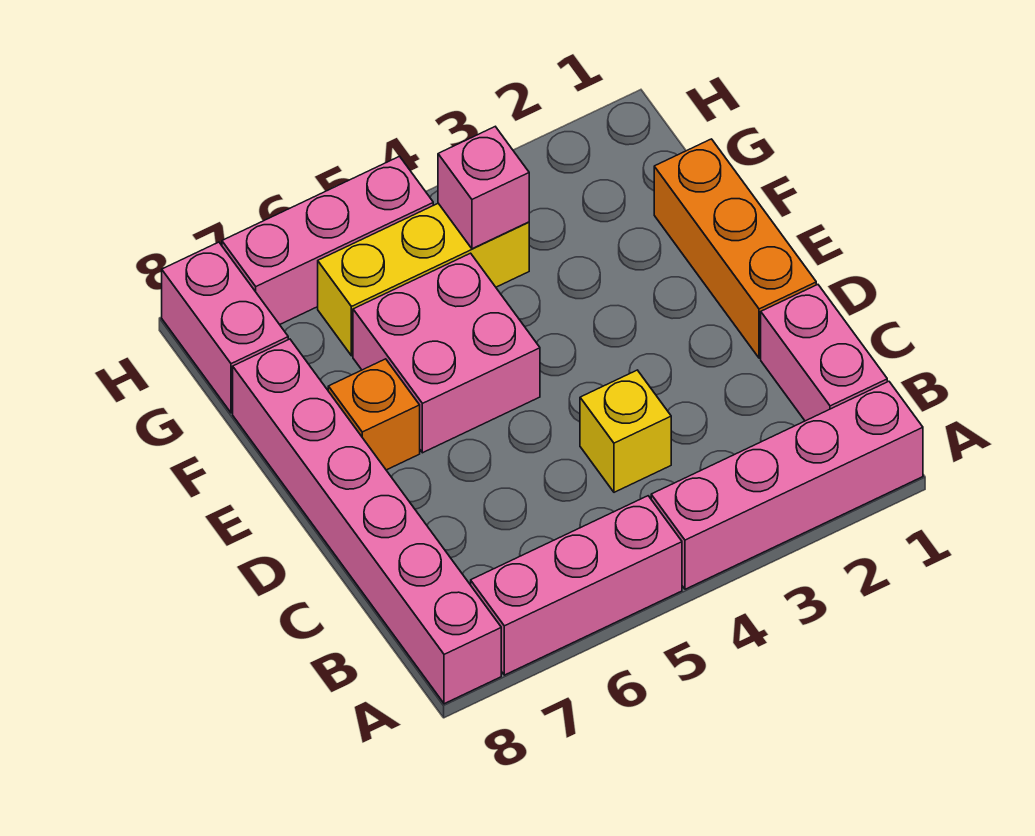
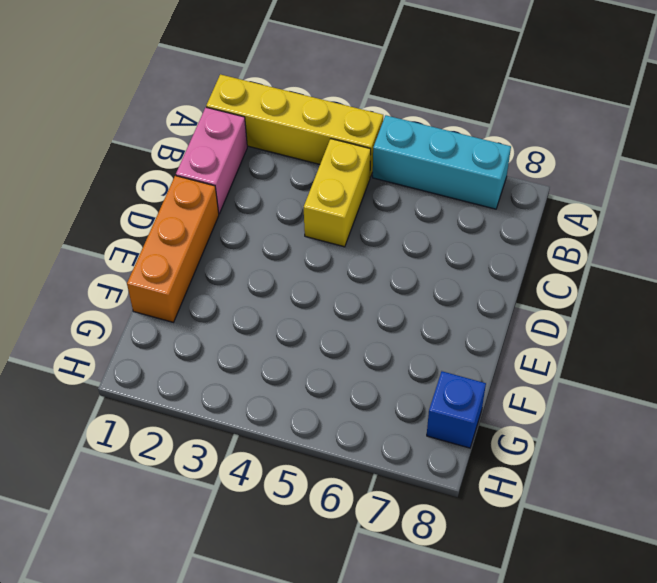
yellow brick A1:A4 level 1 -> pink brick A1:A4 level 1
cyan brick A5:A7 level 1 -> pink brick A5:A7 level 1
yellow brick B4:C4 level 1 -> yellow brick C4 level 1
blue brick G8 level 1 -> pink brick G8:H8 level 1
none -> pink brick A8:F8 level 1
none -> pink brick E5:F6 level 1
none -> orange brick E7 level 1

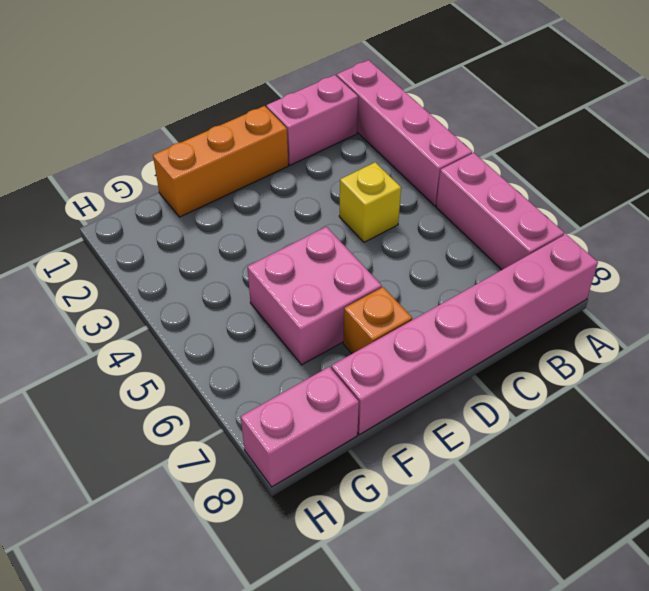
none -> yellow brick G4:G6 level 1
none -> pink brick H5:H7 level 1
none -> pink brick G4 level 2

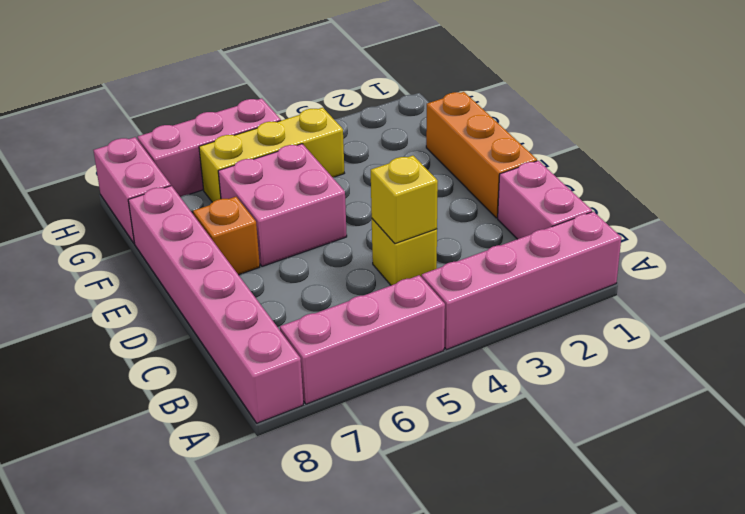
yellow brick C4 level 2 -> none
none -> pink brick G4 level 2

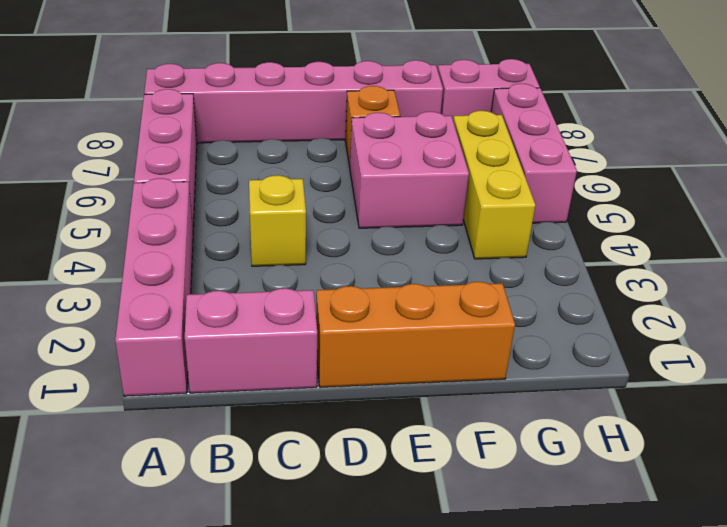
none -> pink brick G4 level 2

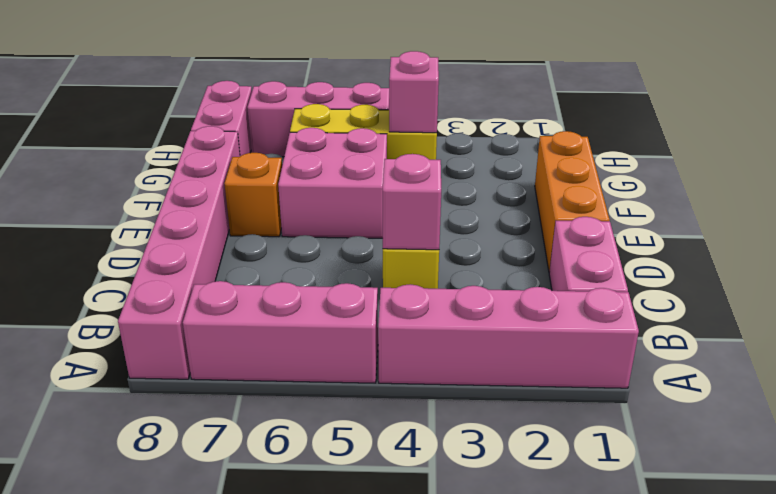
pink brick C4 level 2 -> none

